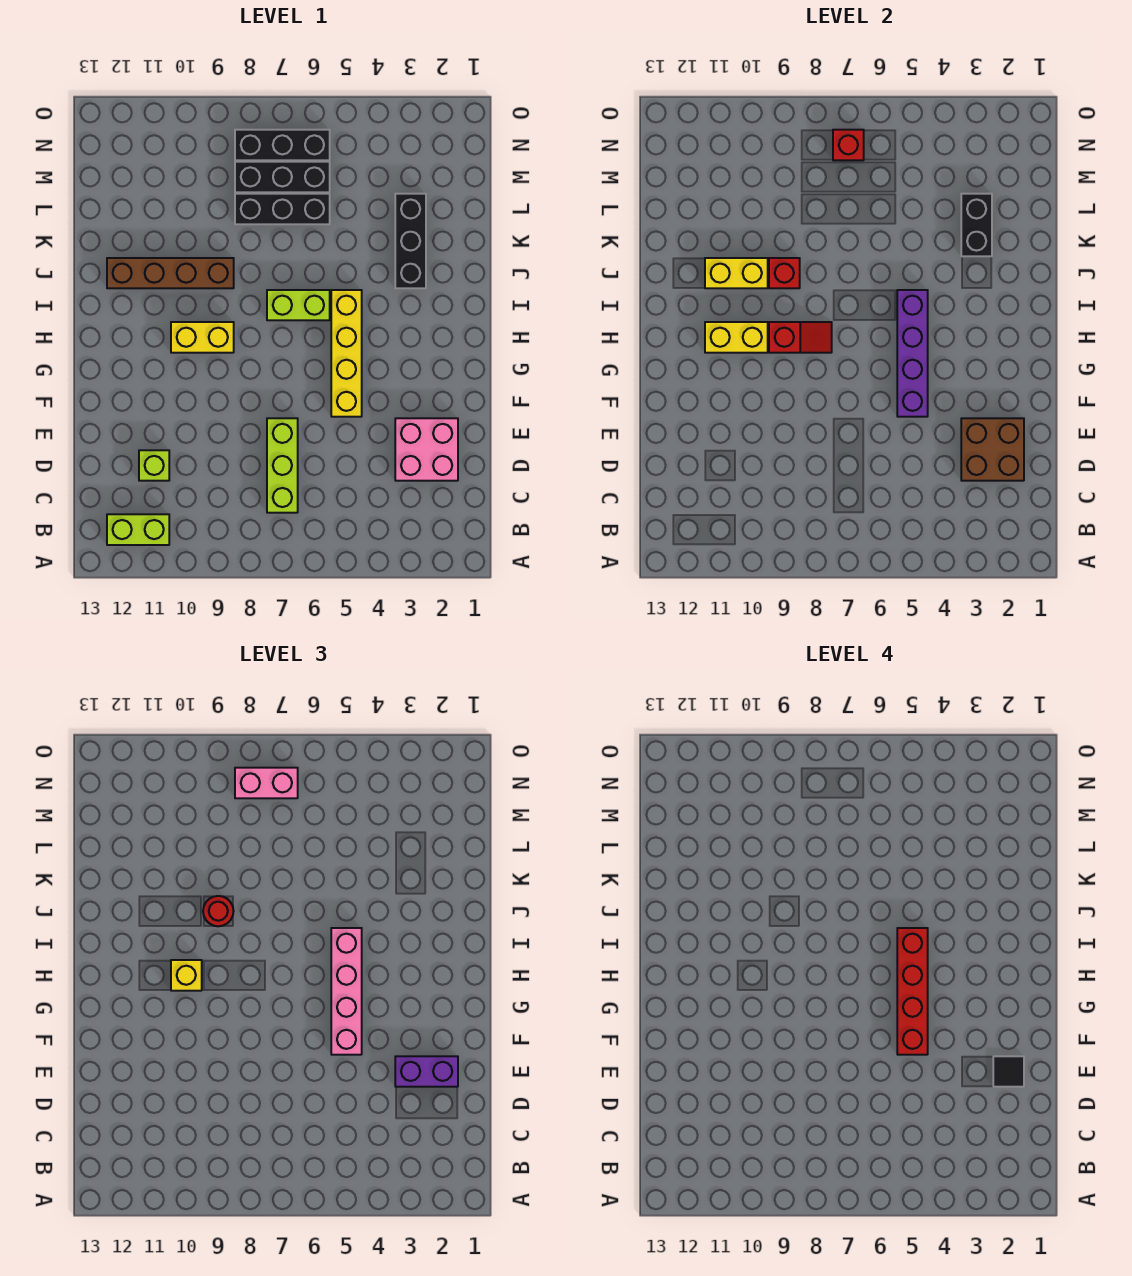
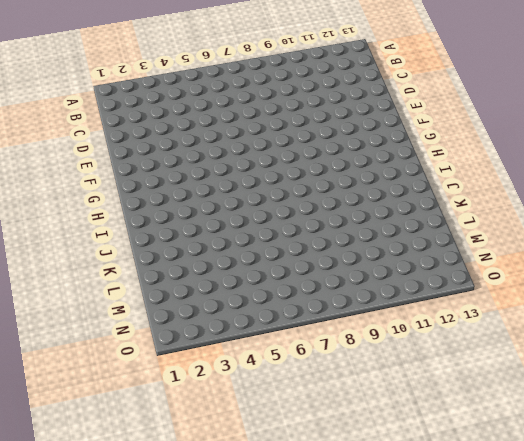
none -> lime brick B11:B12 level 1
none -> lime brick C7:E7 level 1
none -> pink brick D2:E3 level 1

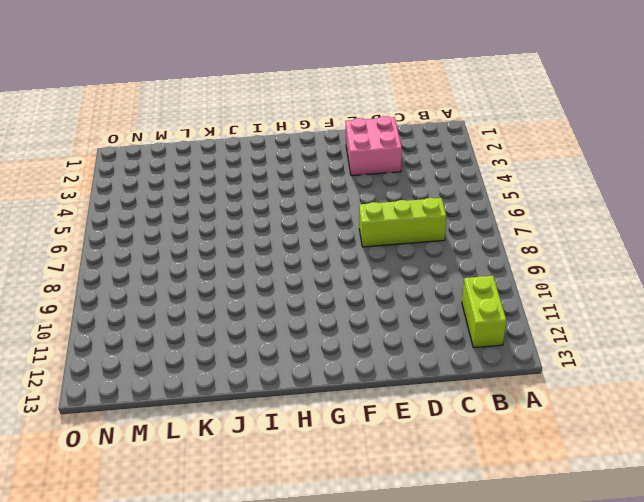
none -> lime brick D11 level 1
none -> yellow brick F5:I5 level 1
none -> yellow brick H9:H10 level 1

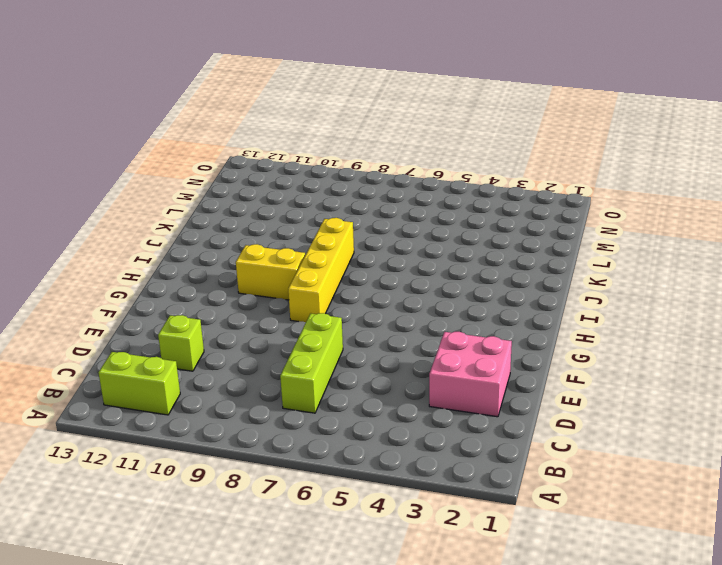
yellow brick G8:J8 level 1 -> yellow brick F5:I5 level 1
none -> lime brick I6:I7 level 1
none -> black brick J3:L3 level 1
none -> brown brick J9:J12 level 1

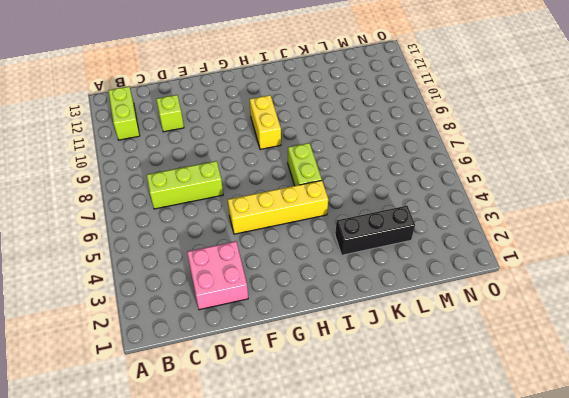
none -> brown brick J9:J12 level 1
none -> black brick L6:L8 level 1
none -> black brick M6:M8 level 1

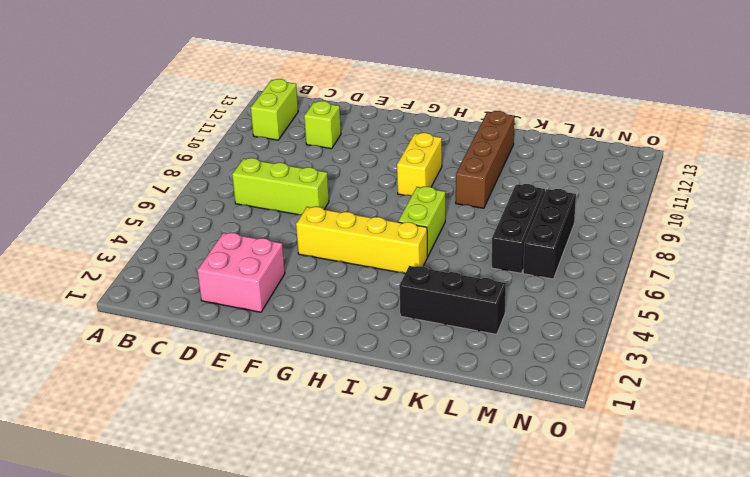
none -> black brick N6:N8 level 1
none -> brown brick D2:E3 level 2
none -> purple brick F5:I5 level 2

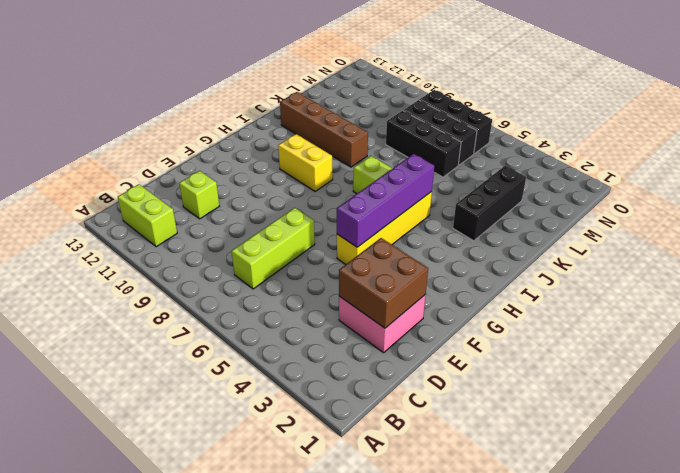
none -> red slope H8:H9 level 2 top 9
none -> yellow brick H10:H11 level 2
none -> red brick J9 level 2

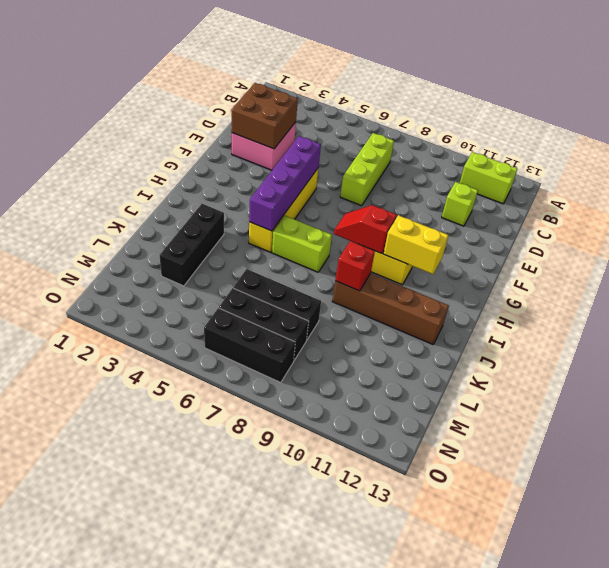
none -> yellow brick J10:J11 level 2
none -> black brick K3:L3 level 2
none -> red brick N7 level 2

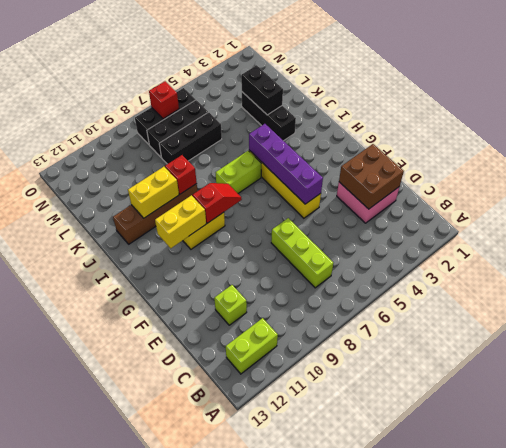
none -> purple brick E2:E3 level 3
none -> pink brick F5:I5 level 3
none -> yellow brick H10 level 3

